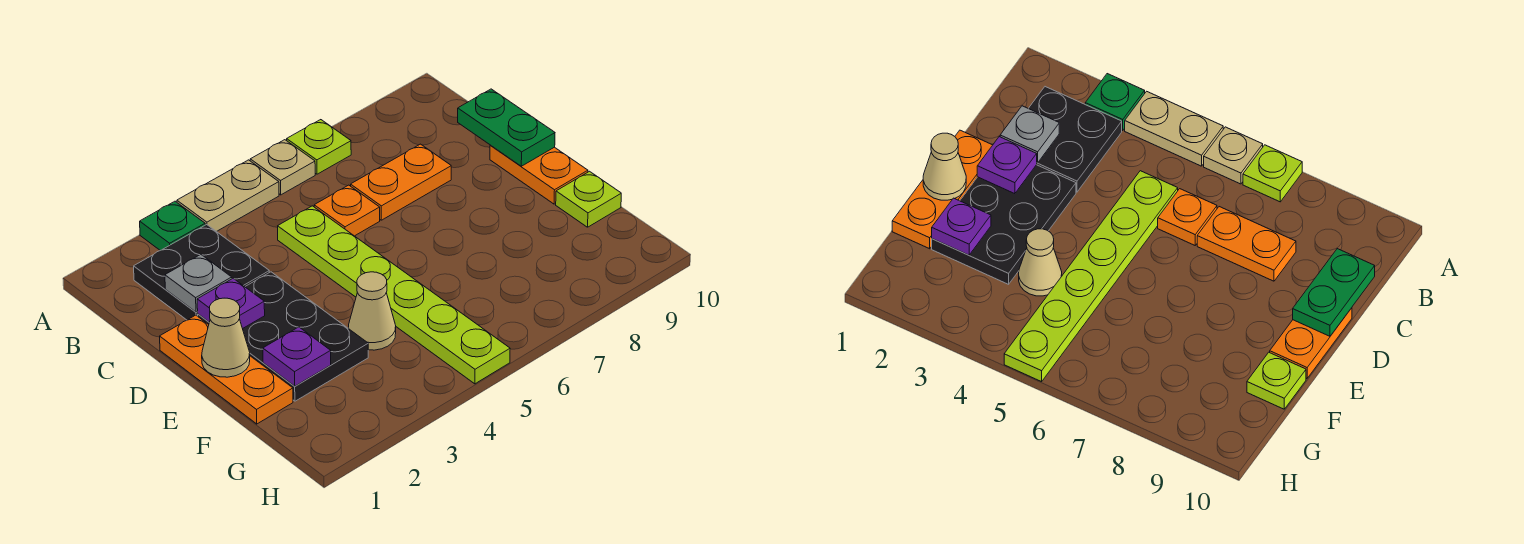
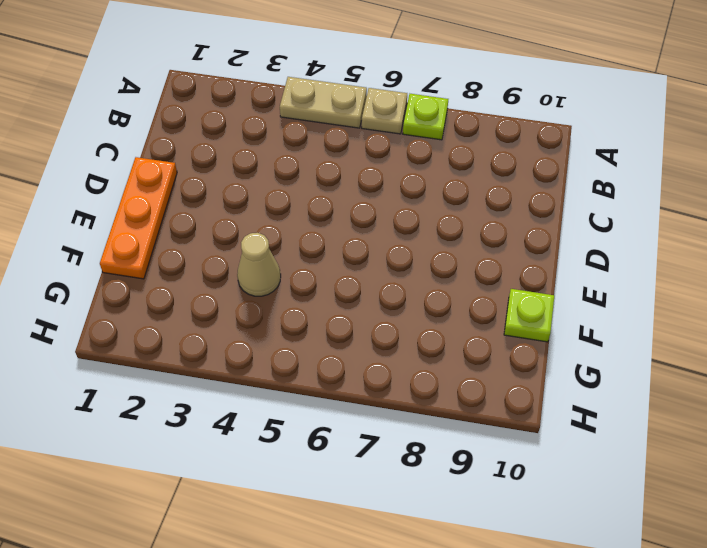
none -> green plate A3 level 1
none -> black plate B2:C3 level 1
none -> lime plate C5:H5 level 1

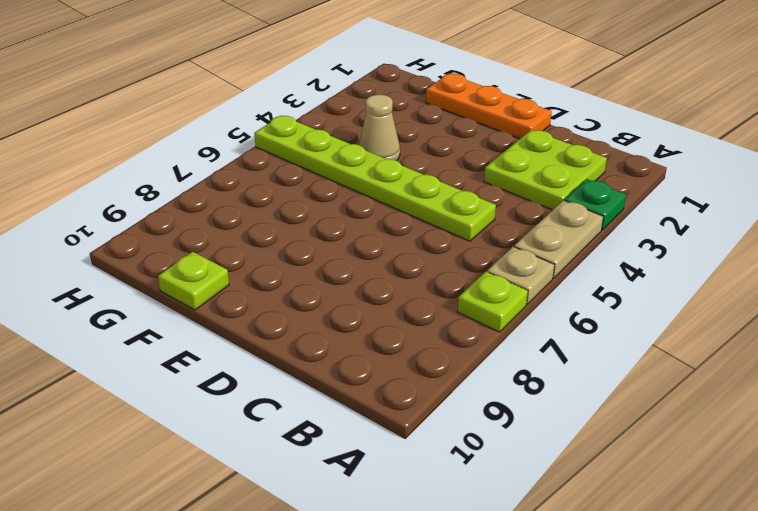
lime plate B2:C3 level 1 -> black plate B2:C3 level 1
none -> orange plate C6 level 1
none -> orange plate C7:C8 level 1
none -> black plate D2:F3 level 1

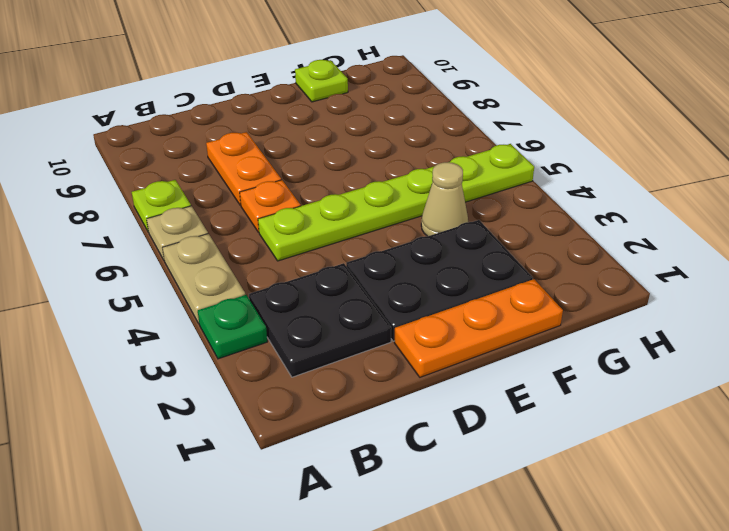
none -> orange plate D10:E10 level 1
none -> grey plate C2 level 2
none -> green plate C10:D10 level 2

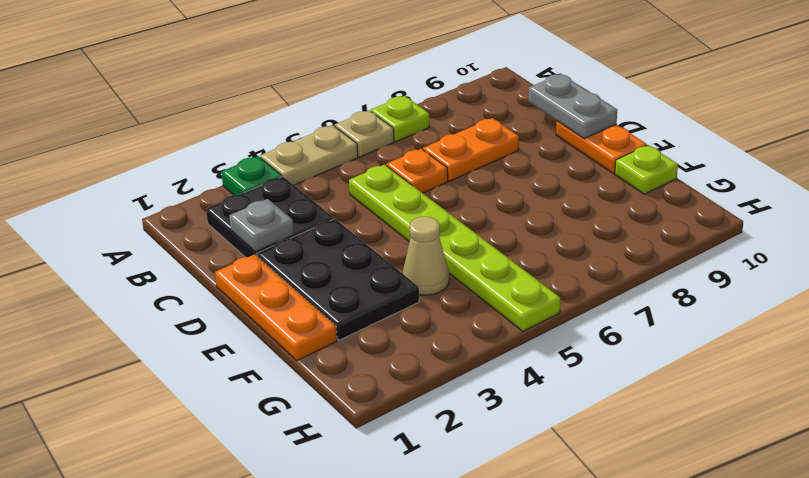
grey plate C10:D10 level 2 -> green plate C10:D10 level 2
none -> purple plate D2 level 2
none -> tan cone E1 level 2
none -> purple plate F2 level 2

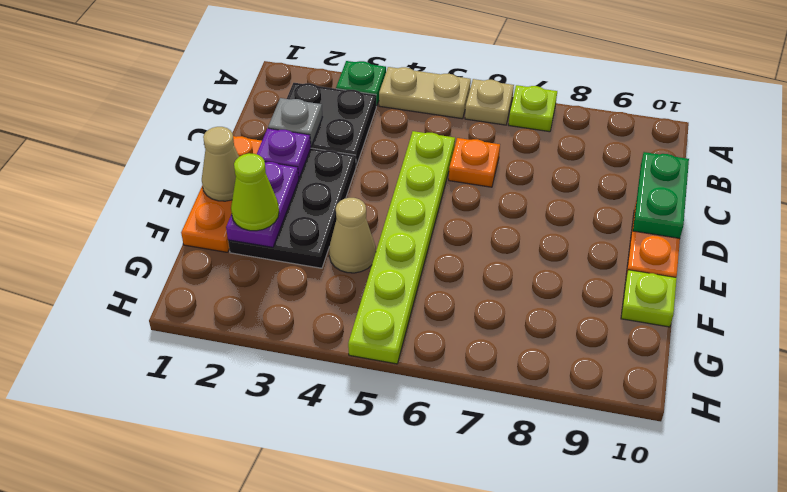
purple plate E2:F2 level 2 -> purple plate F2 level 2
lime cone F2 level 3 -> none
none -> orange plate C7:C8 level 1

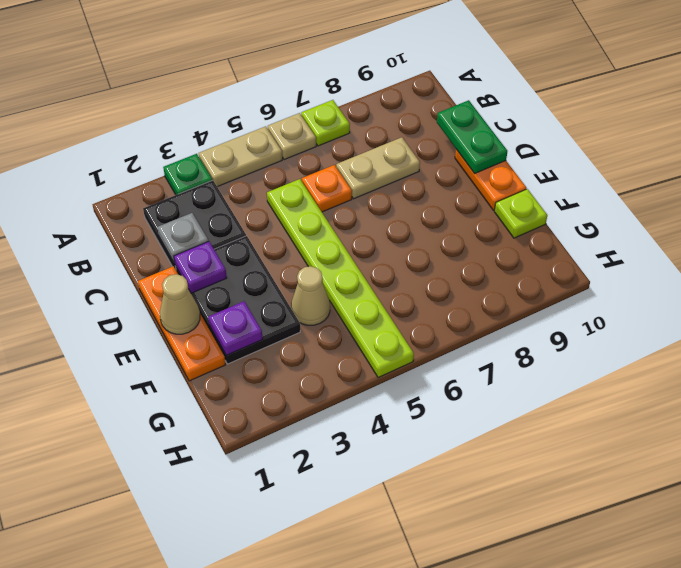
tan plate C7:C8 level 1 -> orange plate C7:C8 level 1

